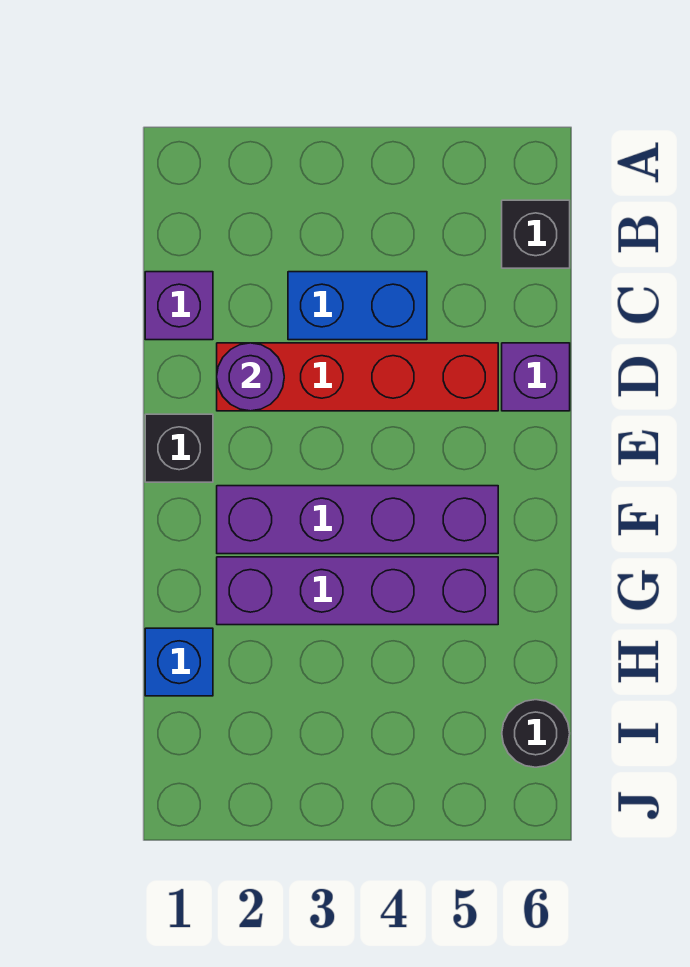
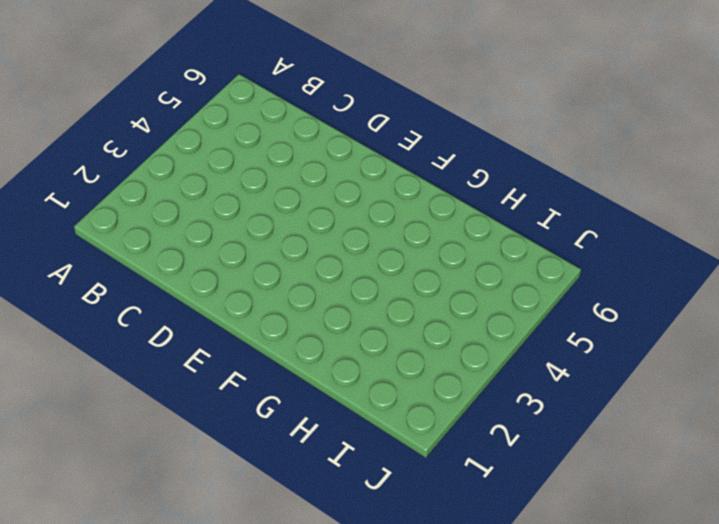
none -> black brick B6 level 1
none -> purple brick C1 level 1

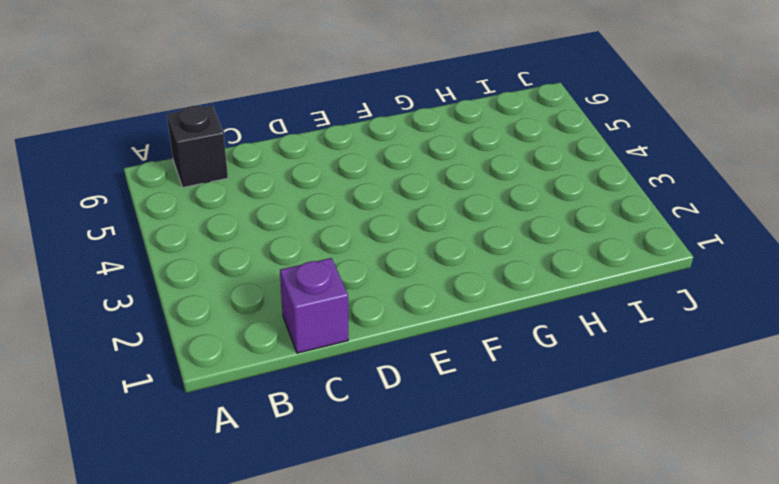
none -> blue brick C3:C4 level 1
none -> red brick D2:D5 level 1

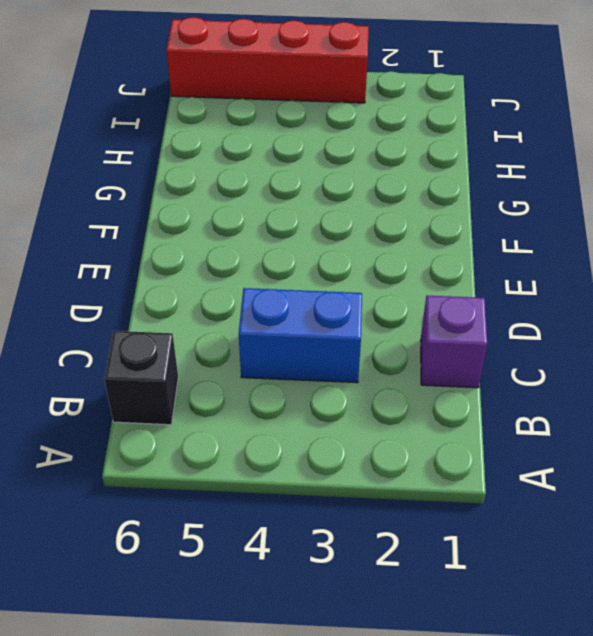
red brick J3:J6 level 1 -> red brick D2:D5 level 1
none -> purple brick D6 level 1
none -> black brick E1 level 1

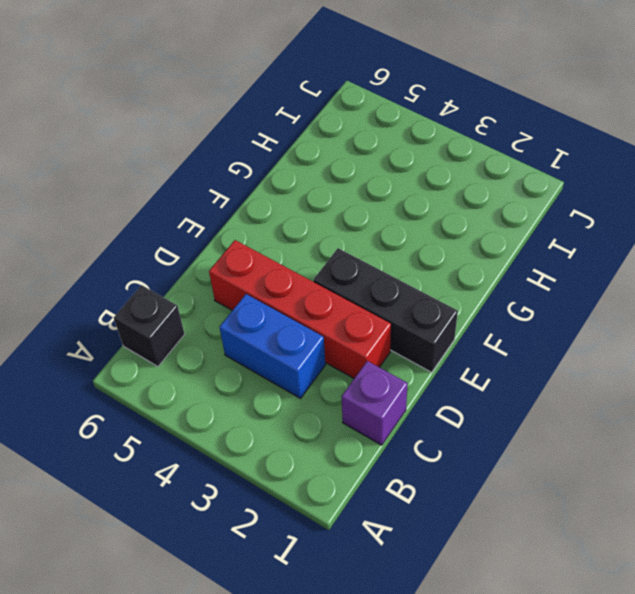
black brick E1:E3 level 1 -> black brick E1 level 1
none -> purple brick D6 level 1
none -> purple brick F2:F5 level 1

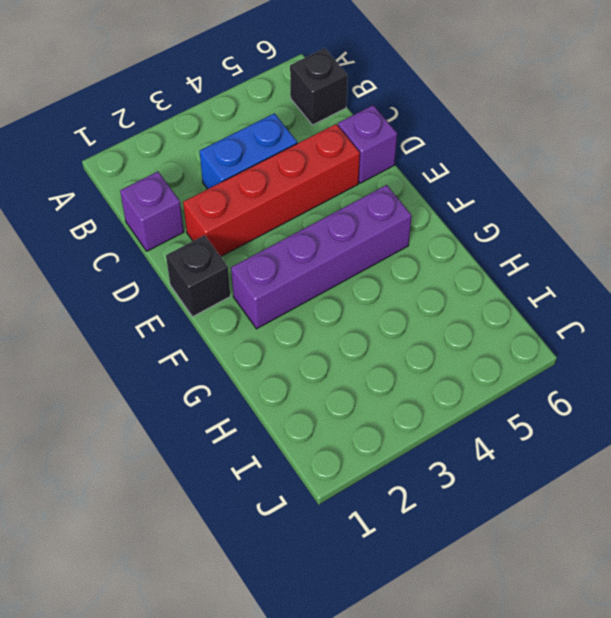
none -> purple brick G2:G5 level 1
none -> blue brick H1 level 1

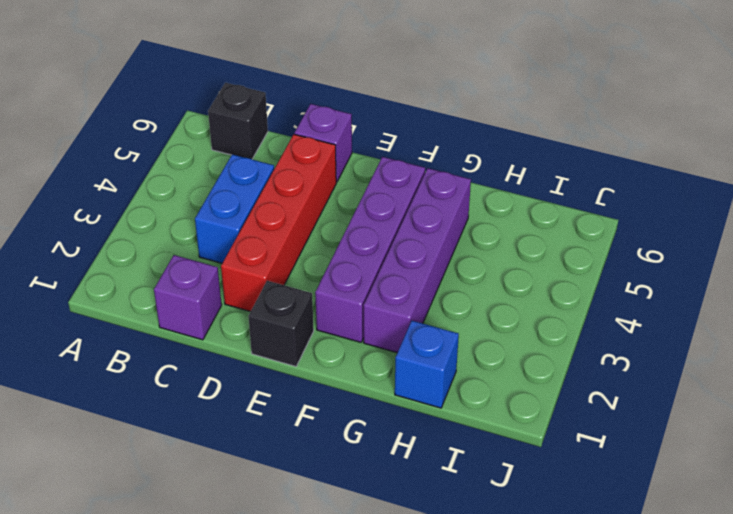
none -> black round brick I6 level 1
none -> purple round brick D2 level 2

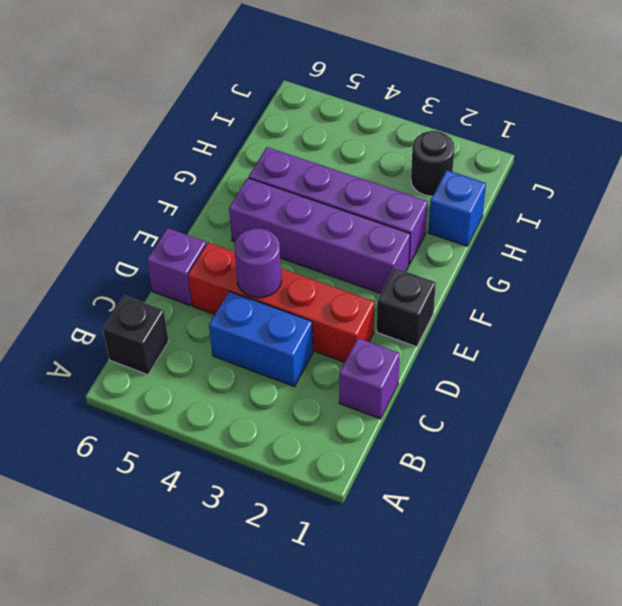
purple round brick D4 level 2 -> purple round brick D2 level 2
black round brick I2 level 1 -> black round brick I6 level 1

